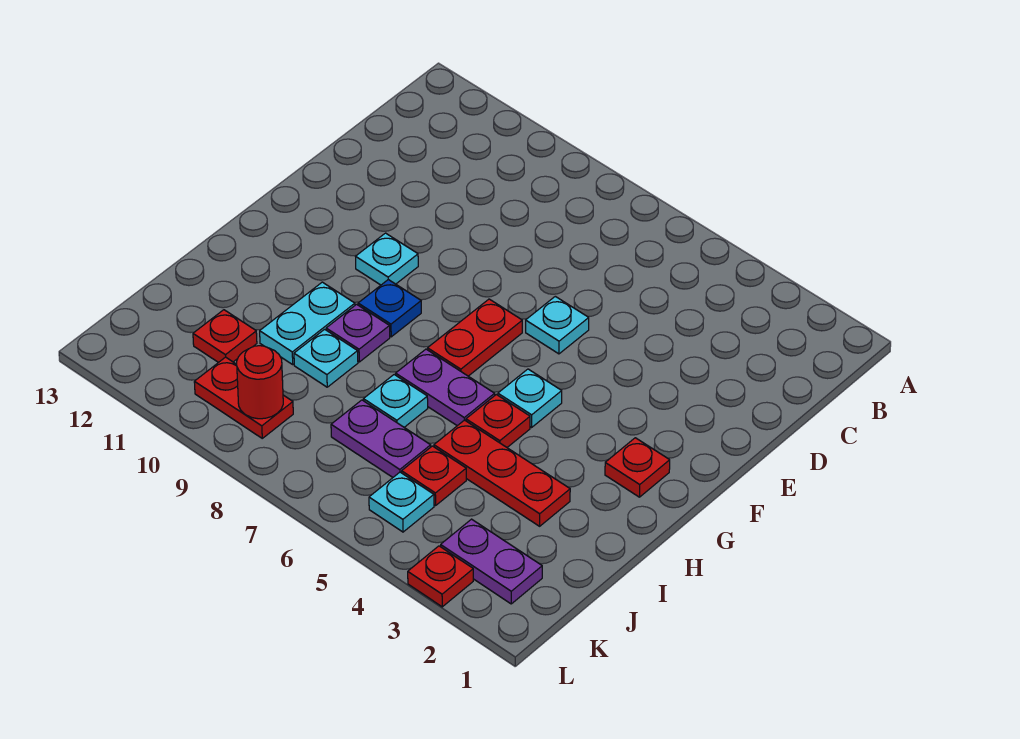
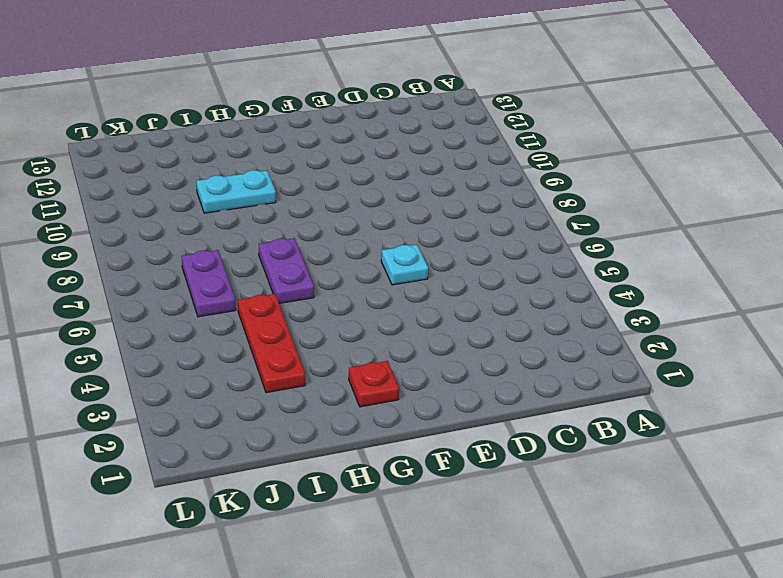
none -> red plate F7:G7 level 1
none -> cyan plate F10 level 1
none -> cyan plate G5 level 1

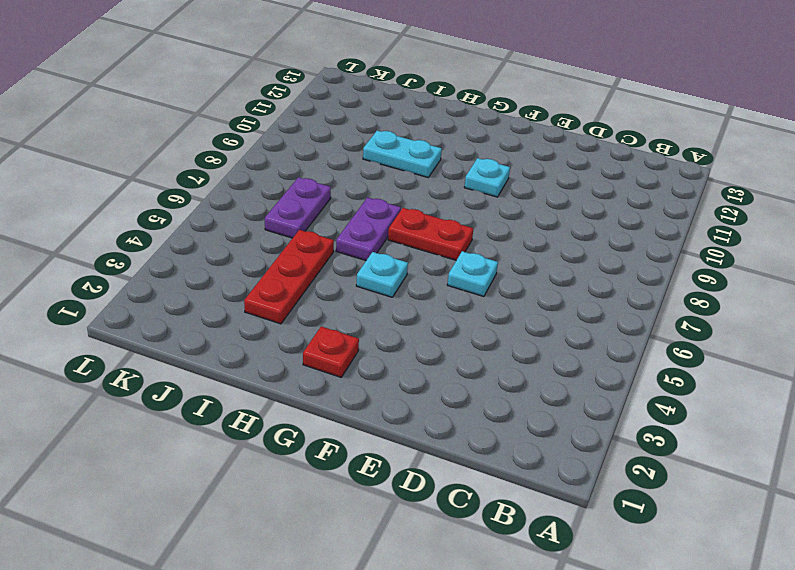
none -> blue plate G9 level 1
none -> red plate H5 level 1
none -> purple plate H9 level 1

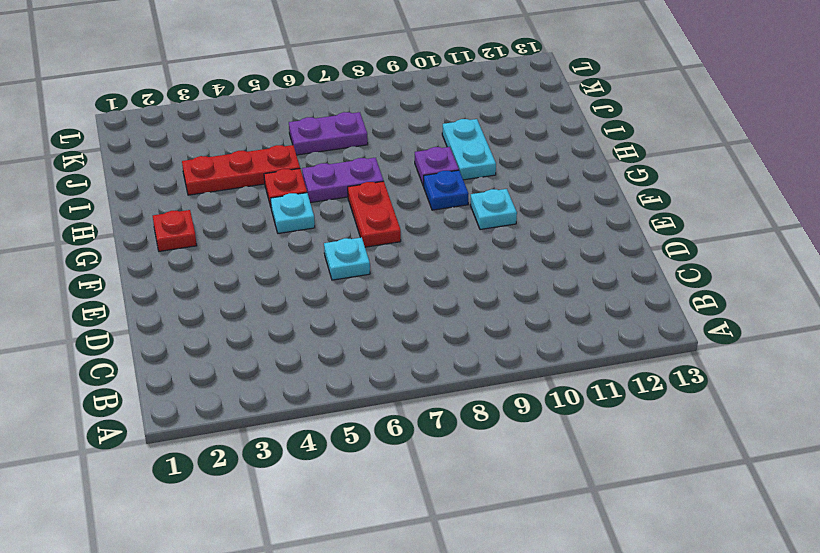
none -> cyan plate I7 level 1
none -> cyan plate I9 level 1
none -> red plate J5 level 1

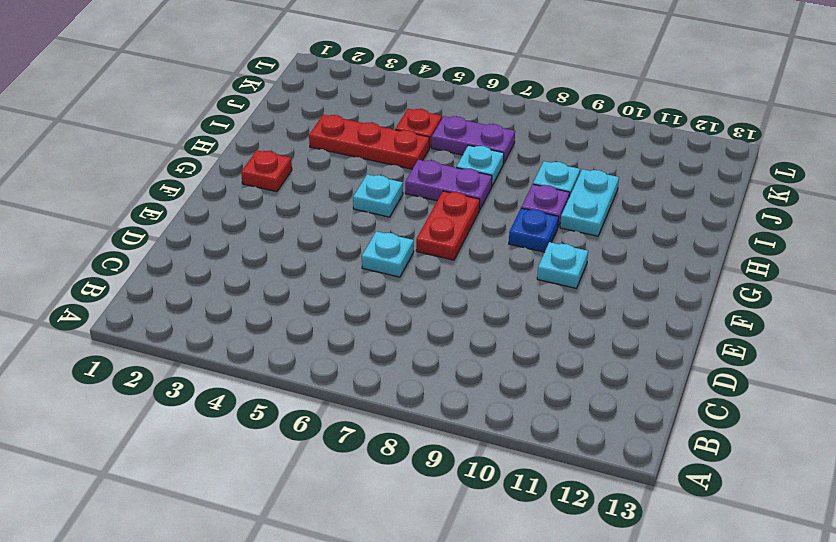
none -> red plate H5 level 1
none -> red plate J11 level 1
none -> purple plate K2:K3 level 1

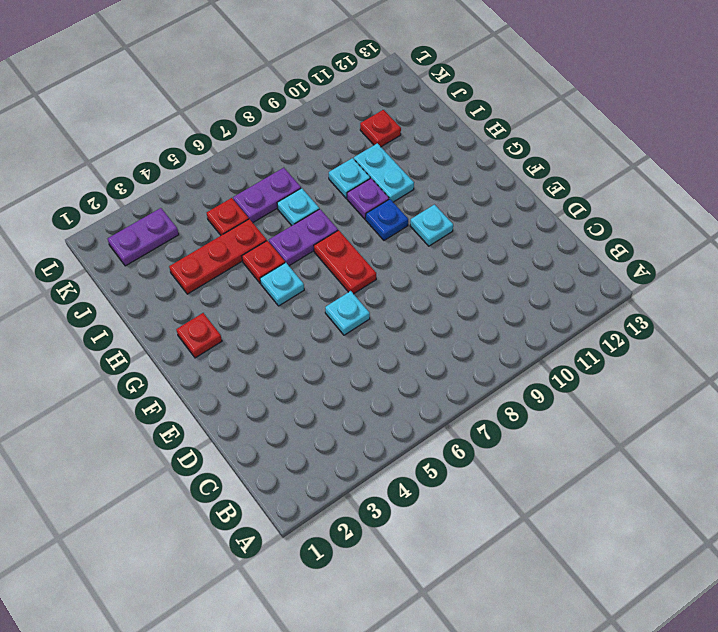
none -> cyan plate K5 level 1
none -> red plate K9:K10 level 1
none -> red plate L3 level 1

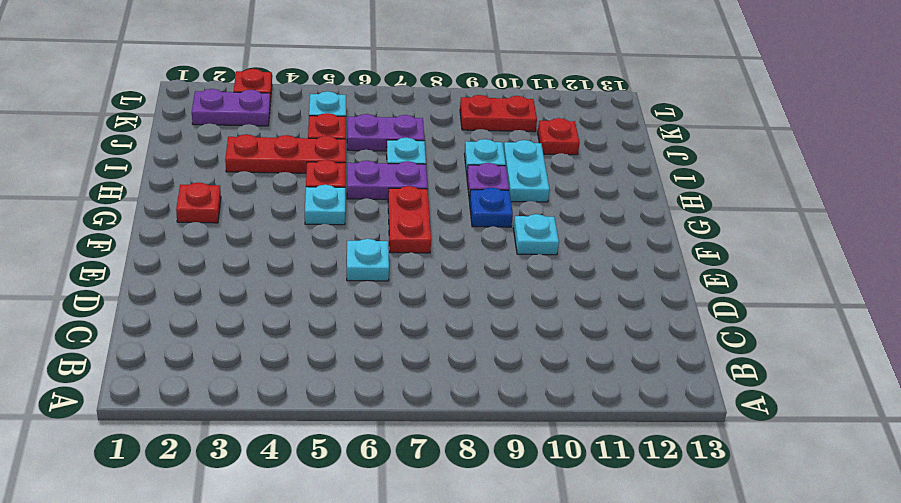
none -> red round brick K9 level 2

